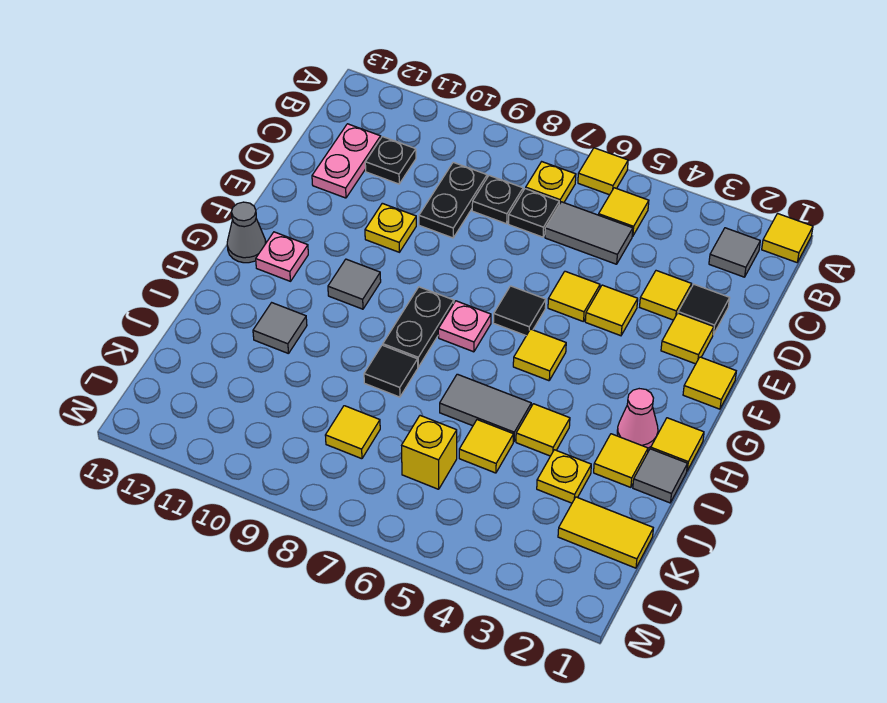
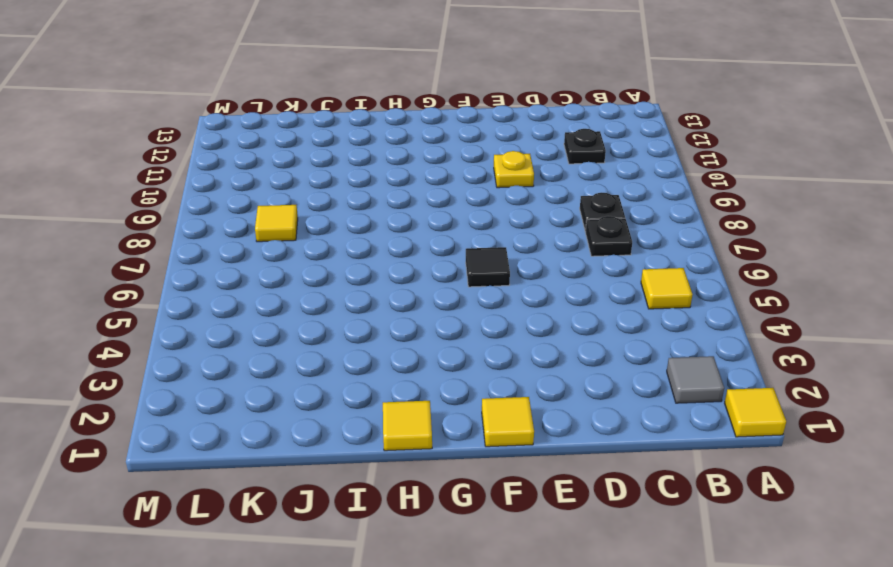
none -> yellow tile A6 level 1
none -> yellow plate B7 level 1
none -> grey tile C5:C6 level 1
none -> black plate C9:D9 level 1

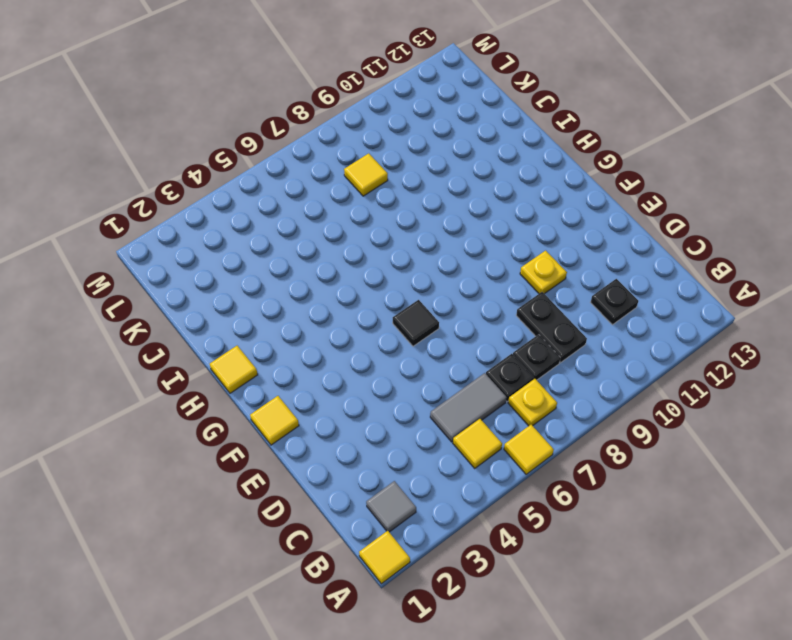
none -> pink plate C12:D12 level 1
none -> black tile D2 level 1
none -> yellow tile D3 level 1
none -> yellow tile E2 level 1

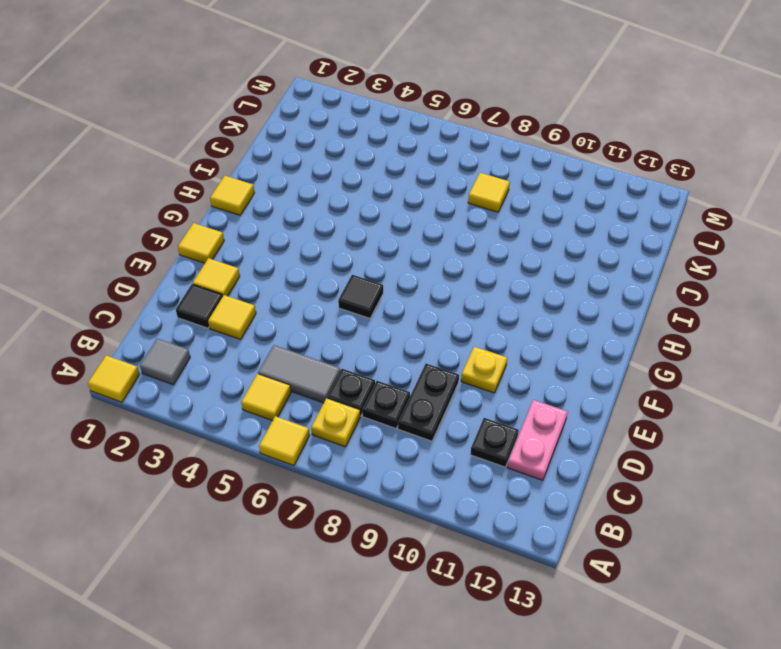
none -> yellow tile E4 level 1
none -> yellow tile E5 level 1
none -> yellow tile G5 level 1
none -> pink plate G7 level 1

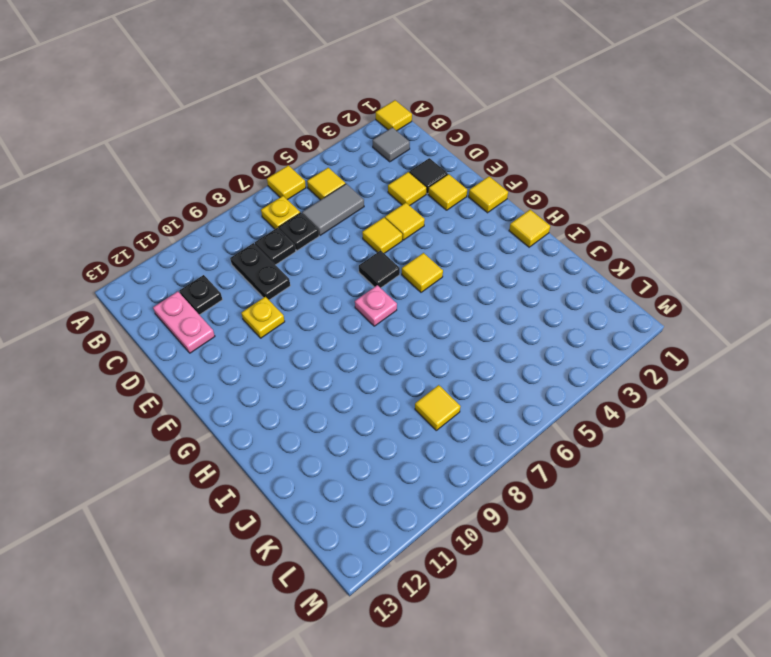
none -> black plate G8:H8 level 1
none -> grey tile G10 level 1
none -> pink plate G12 level 1
none -> grey cone G13 level 1

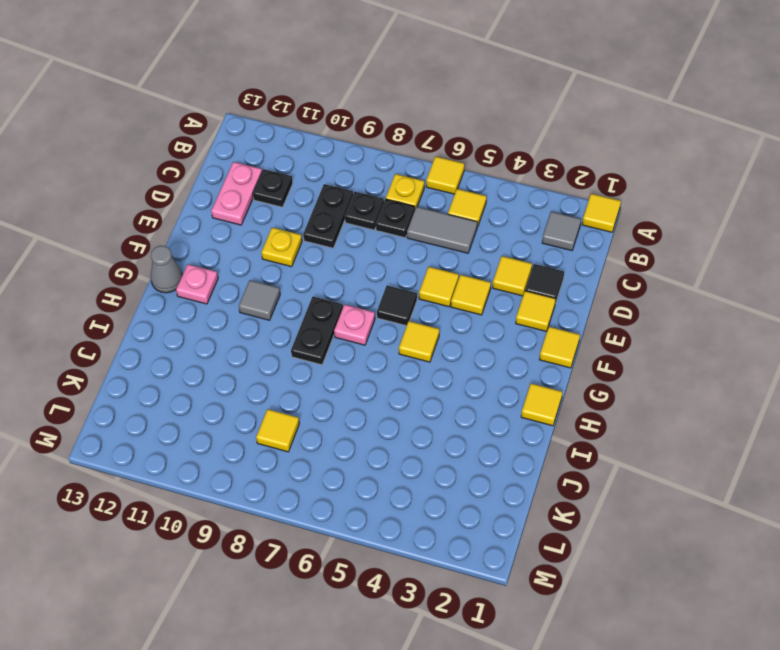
none -> pink cone H2 level 1
none -> grey tile I1 level 1
none -> yellow tile I2 level 1
none -> yellow tile I4 level 1

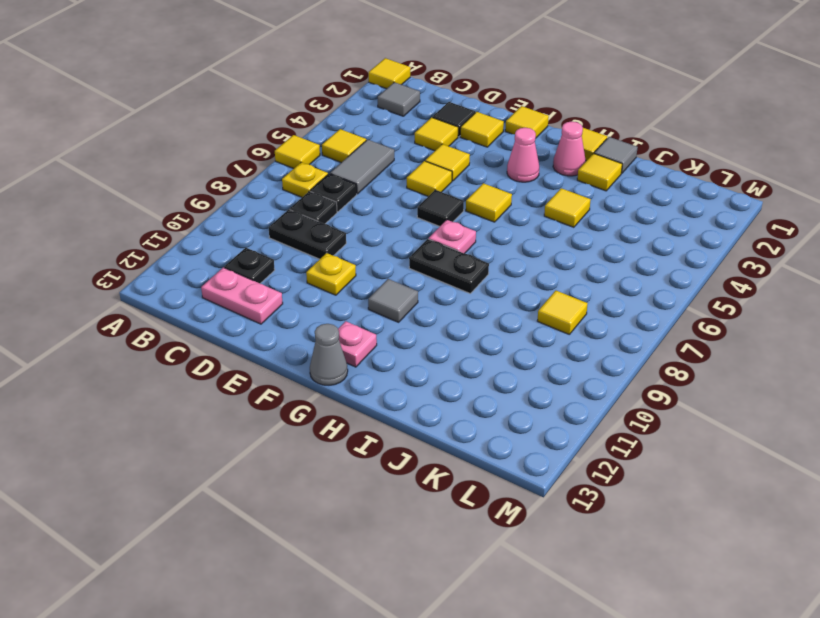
pink cone G3 level 1 -> none
none -> grey tile I5:I6 level 1
none -> black tile I8 level 1
none -> grey tile I11 level 1
none -> yellow plate J3 level 1

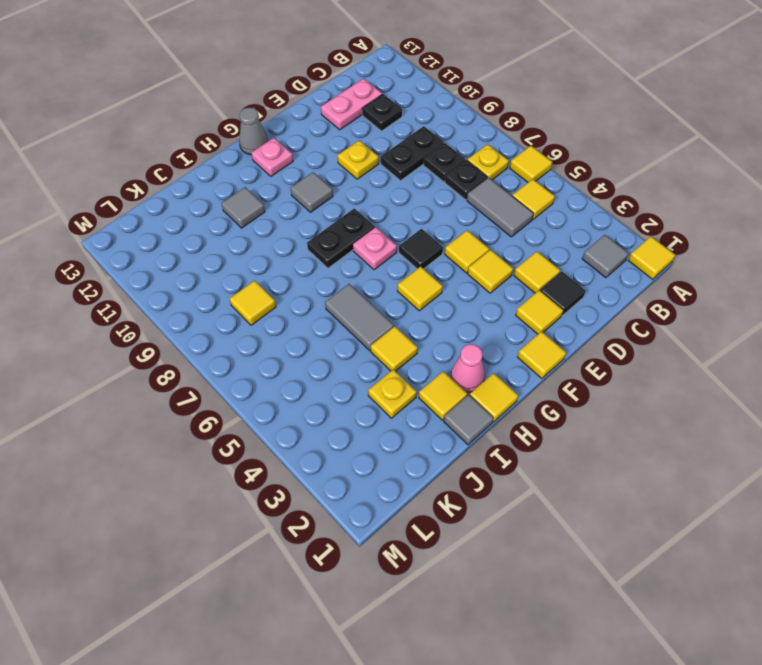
none -> black tile I8 level 1
none -> yellow tile J5 level 1
none -> yellow tile K1:K2 level 1
none -> yellow brick K6 level 1

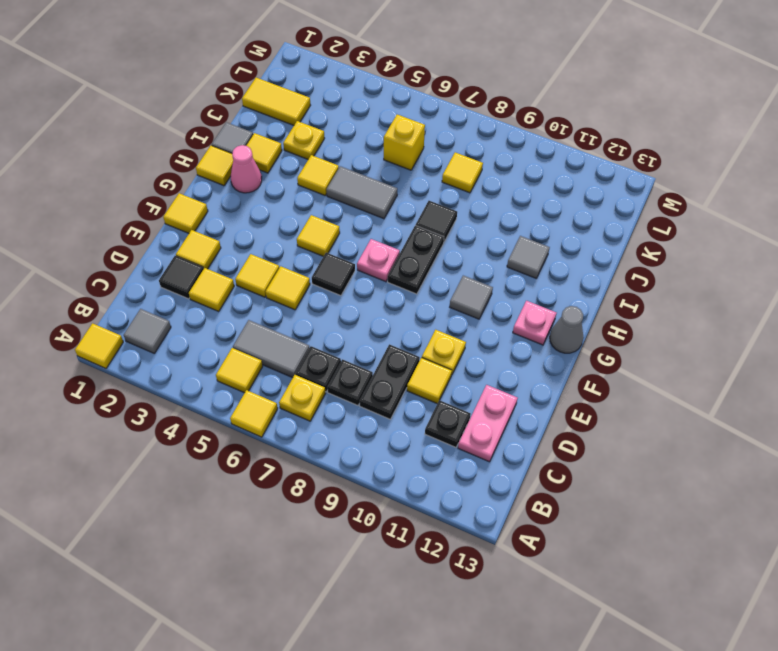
yellow tile D10 level 1 -> yellow tile J5 level 1

